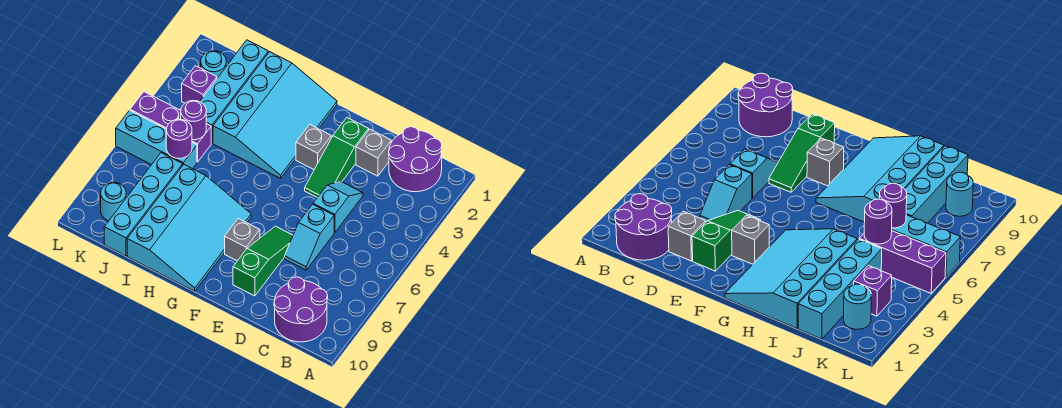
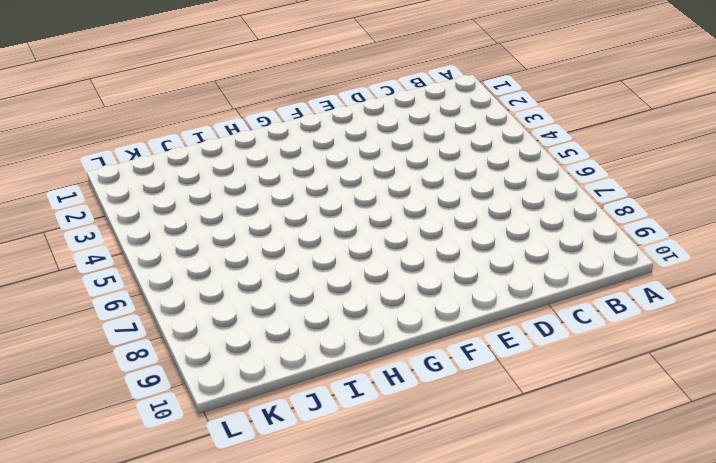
none -> purple round brick B1:C2 level 1
none -> purple round brick B9:C10 level 1
none -> grey brick D2 level 1

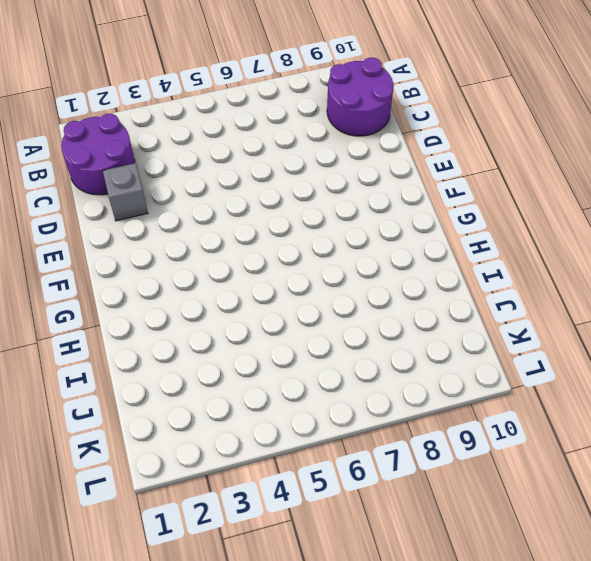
none -> cyan slope D4:D5 level 1 top 5
none -> cyan slope D6:D7 level 1 top 6
none -> green slope E2:E4 level 1 top 2

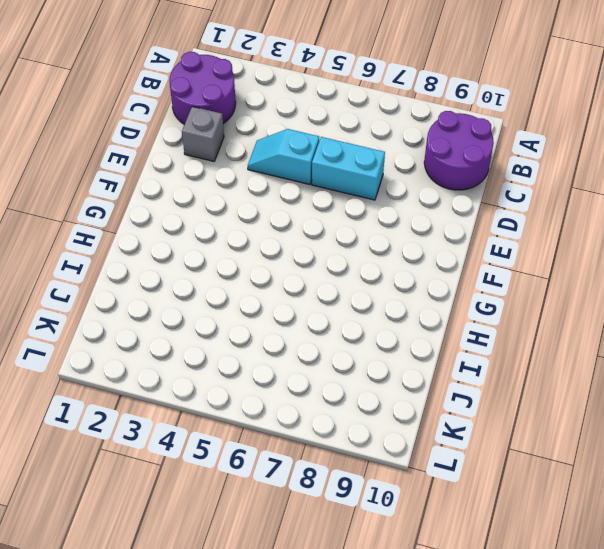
cyan brick D6:D7 level 1 -> cyan slope D6:D7 level 1 top 6
none -> green slope E2:E4 level 1 top 2
none -> green slope E7:E9 level 1 top 9
none -> grey brick F3 level 1

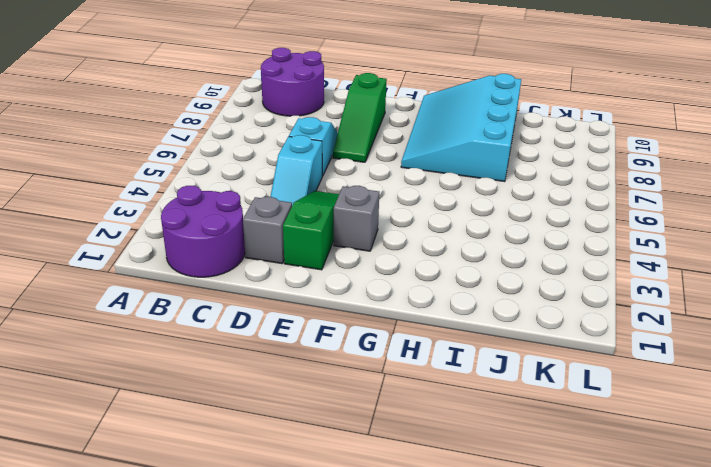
none -> grey brick F8 level 1
none -> cyan slope G1:I4 level 1 top I
none -> cyan brick J1:J4 level 1

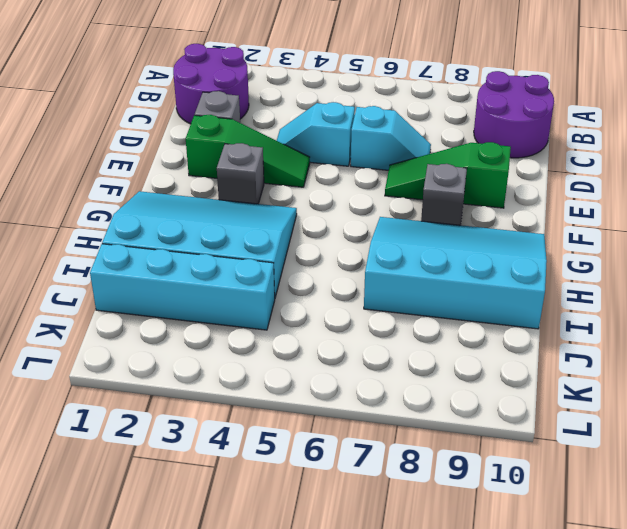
none -> purple brick J5:L5 level 1
none -> cyan brick J6:L6 level 1
none -> cyan brick J7:J10 level 1

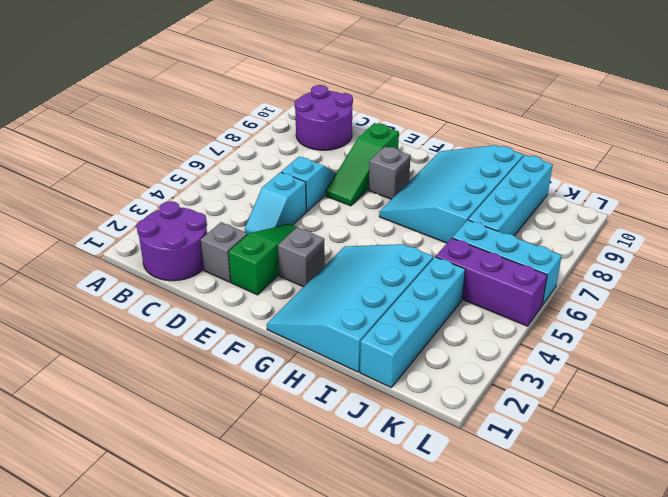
none -> cyan round brick K2 level 1
none -> purple brick K3 level 1
none -> cyan round brick K9 level 1

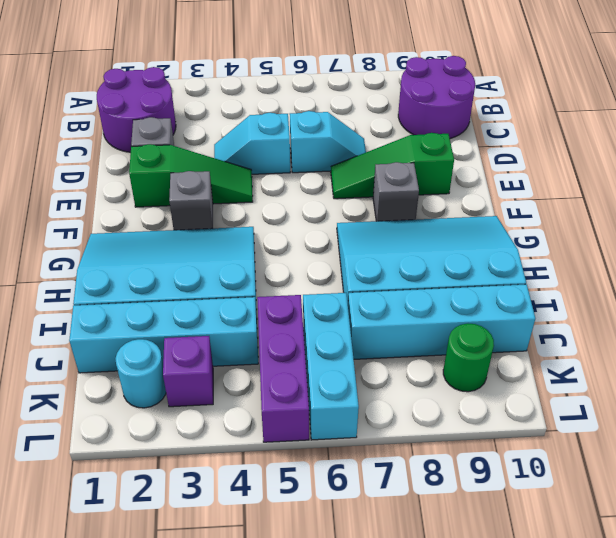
green round brick K9 level 1 -> cyan round brick K9 level 1
none -> purple round brick J5 level 2
none -> purple round brick J6 level 2

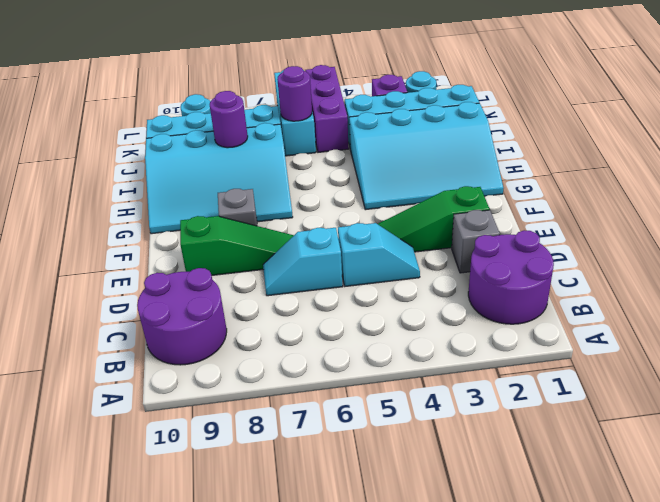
purple round brick I8 level 2 -> purple round brick J5 level 2
none -> grey brick F3 level 1

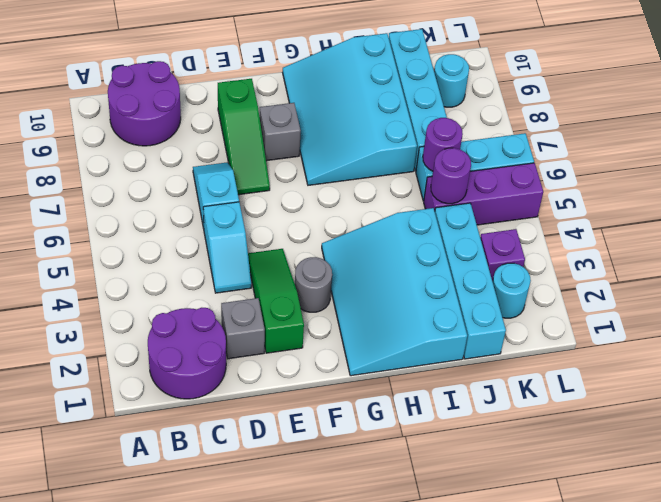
grey round brick F3 level 1 -> grey brick F3 level 1

